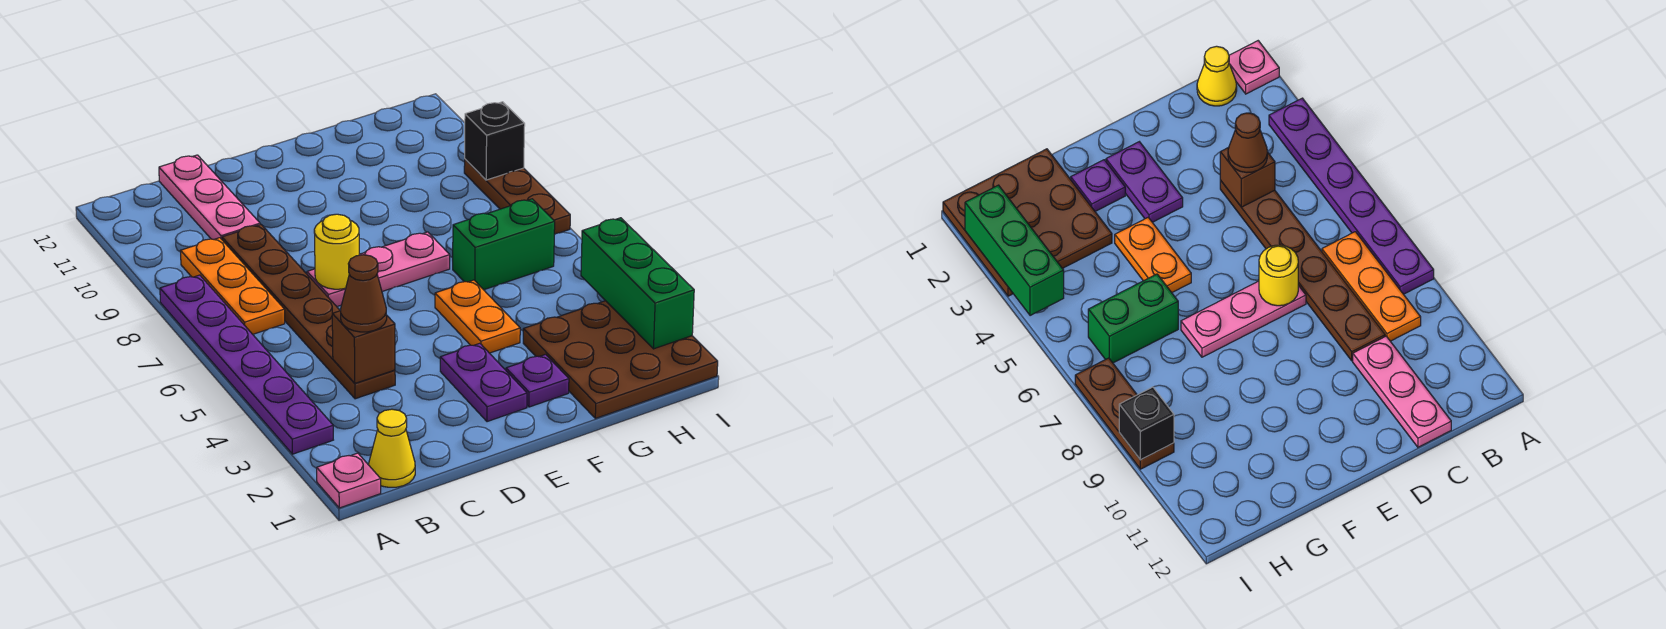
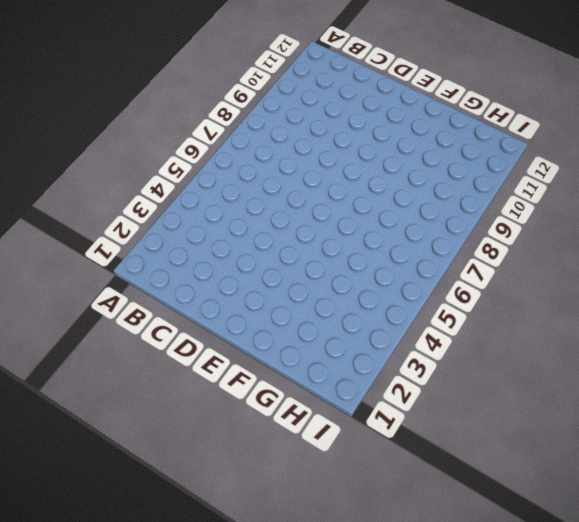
none -> pink plate A1 level 1
none -> purple plate A3:A8 level 1
none -> yellow cone B1 level 1

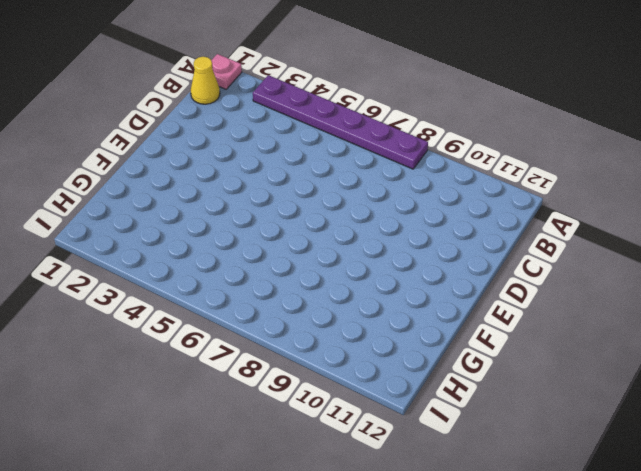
none -> orange plate B7:B9 level 1
none -> brown plate C4:C9 level 1
none -> pink plate C10:C12 level 1

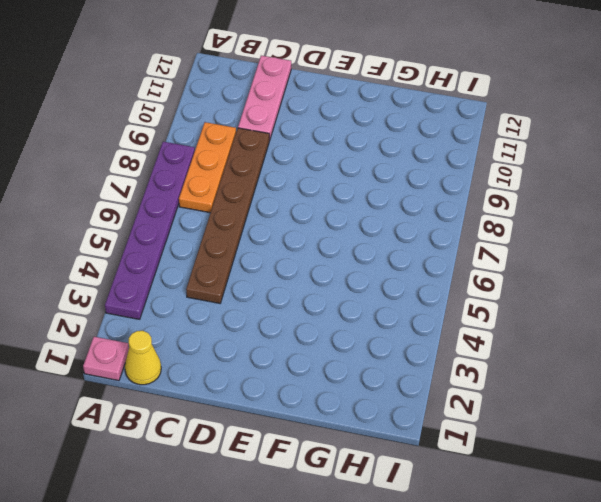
none -> pink plate D7:F7 level 1
none -> purple plate E2:E3 level 1
none -> purple plate F2 level 1

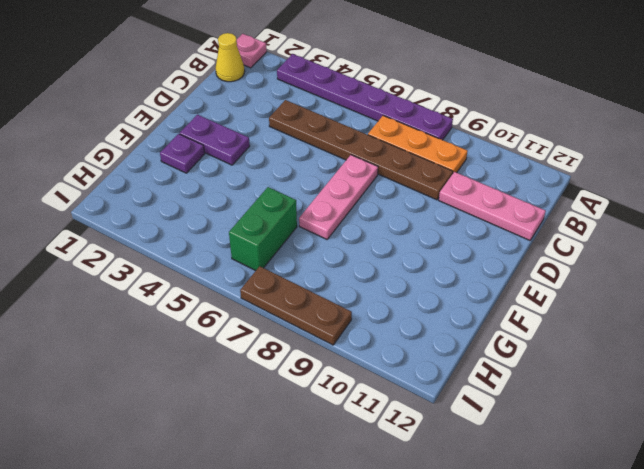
none -> orange plate F4:F5 level 1
none -> brown plate G1:I3 level 1
none -> brown brick C4 level 2

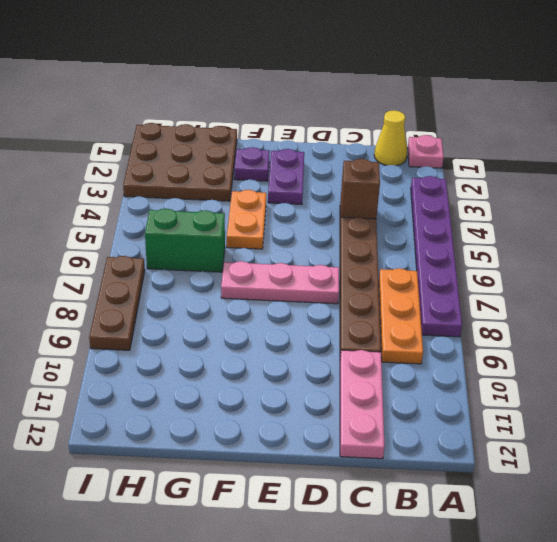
none -> yellow round brick D7 level 2
none -> green brick I2:I4 level 2
none -> black brick I9 level 2

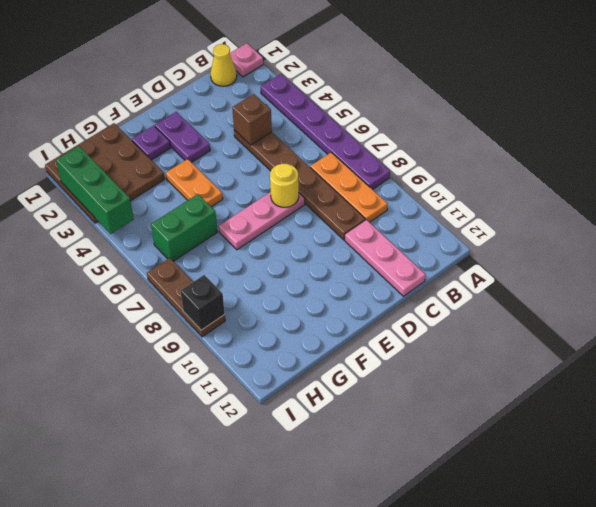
none -> brown cone C4 level 3

